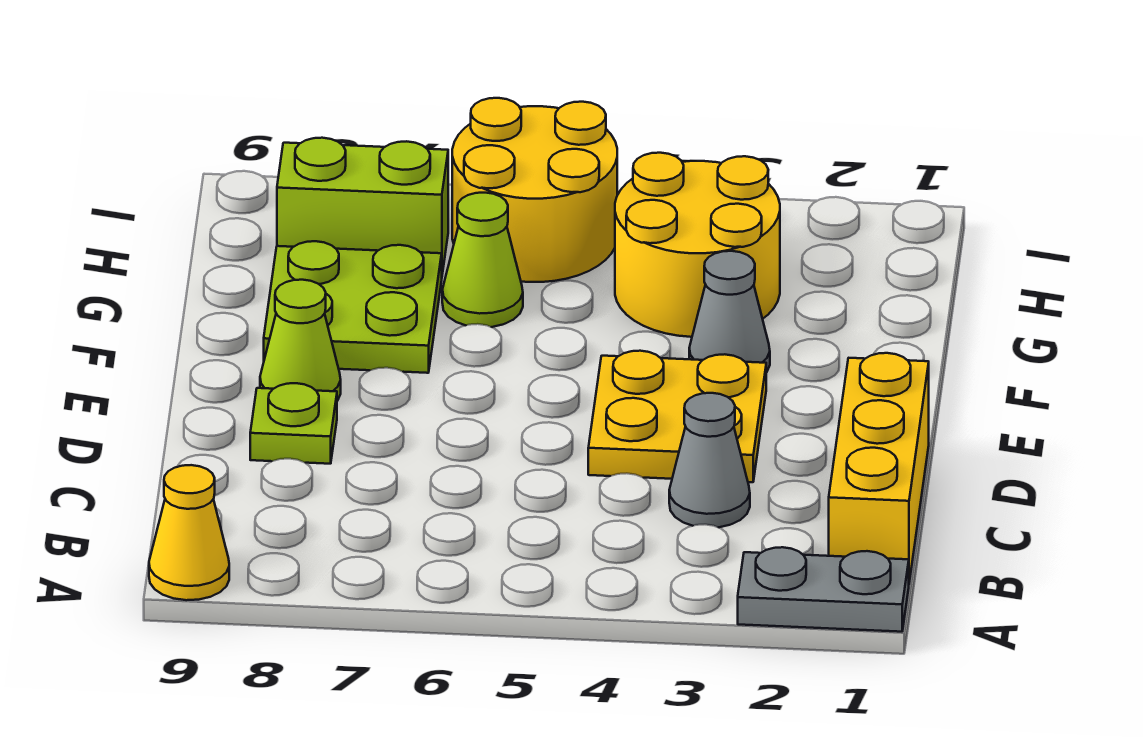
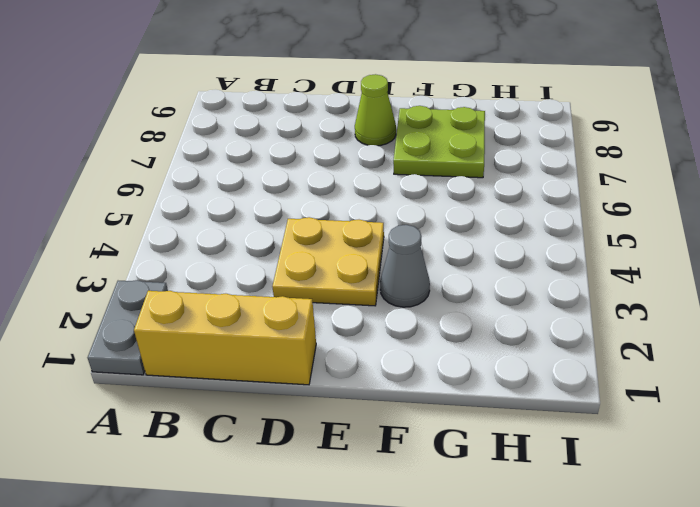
none -> yellow cone A9 level 1
none -> grey cone C3 level 1
none -> lime plate D8 level 1

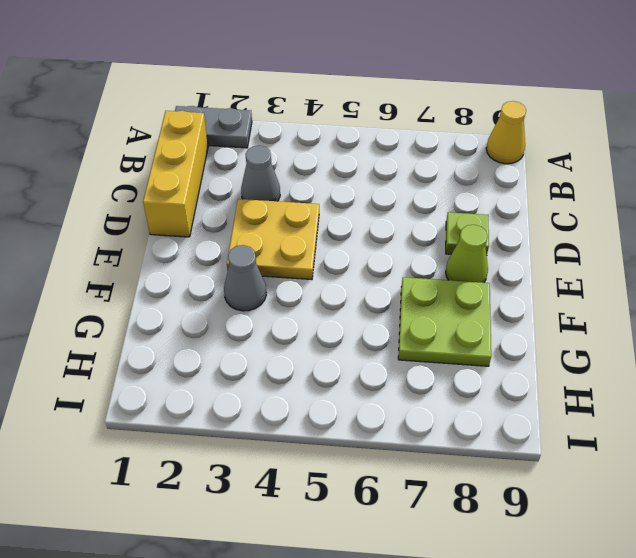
none -> yellow round brick G3:H4 level 1
none -> lime cone G6 level 1
none -> yellow round brick H5:I6 level 1

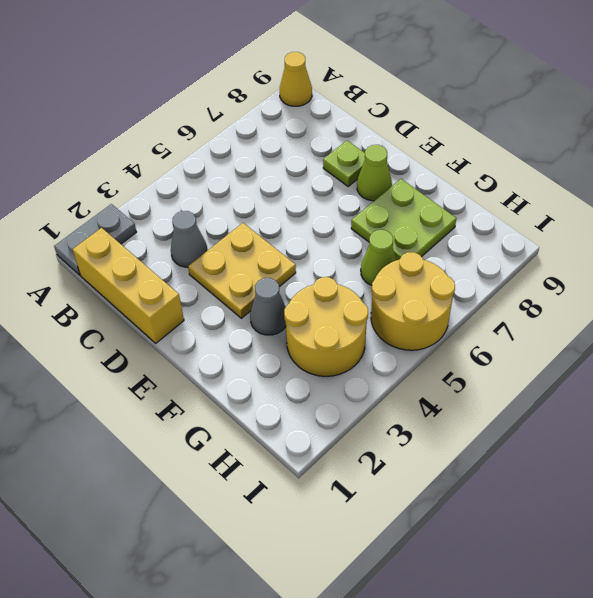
none -> lime brick H7:H8 level 1

